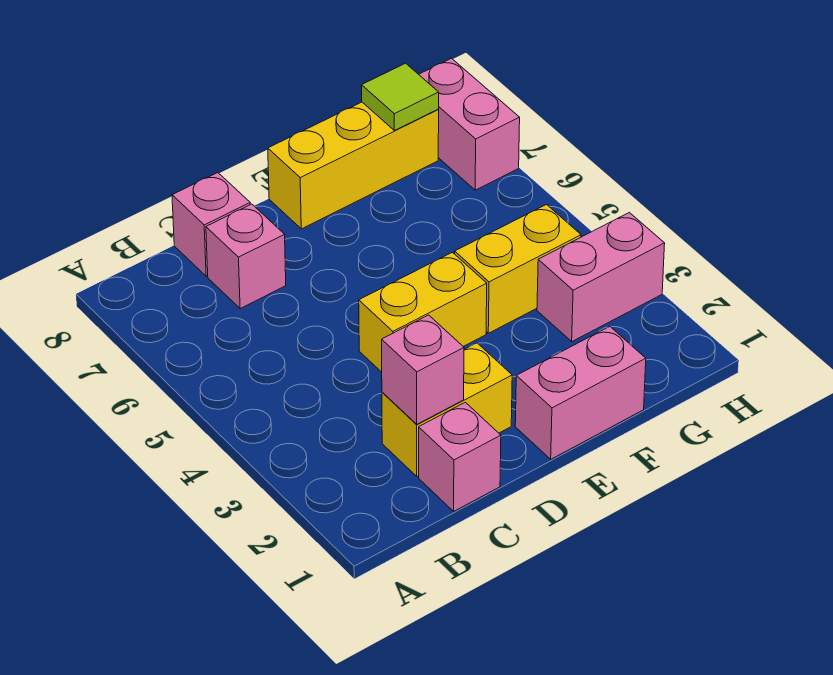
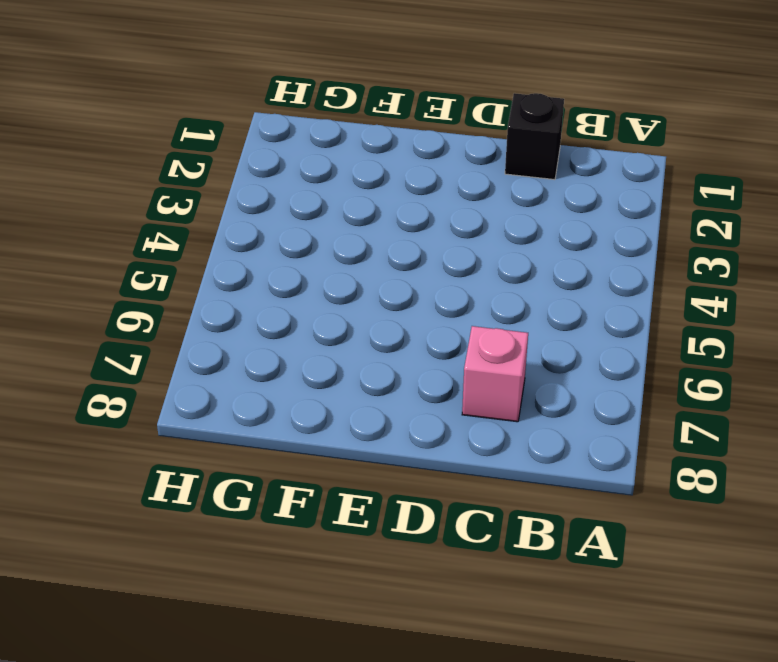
black brick C1 level 1 -> pink brick C1 level 1
none -> yellow brick C2:D2 level 1
none -> pink brick C8 level 1
none -> yellow brick D4:E4 level 1

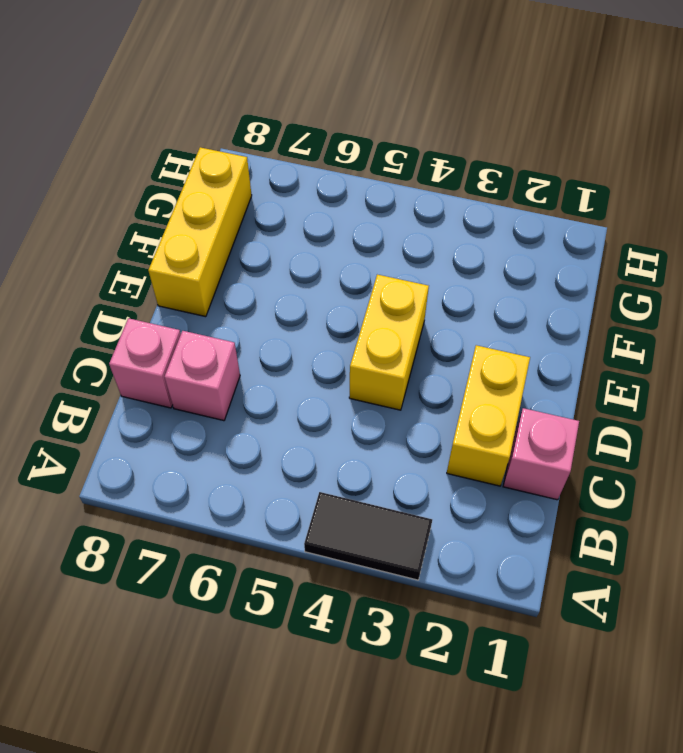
black tile A3:A4 level 1 -> none
none -> pink brick E1:F1 level 1
none -> yellow brick F4:G4 level 1
none -> pink brick G3:H3 level 1

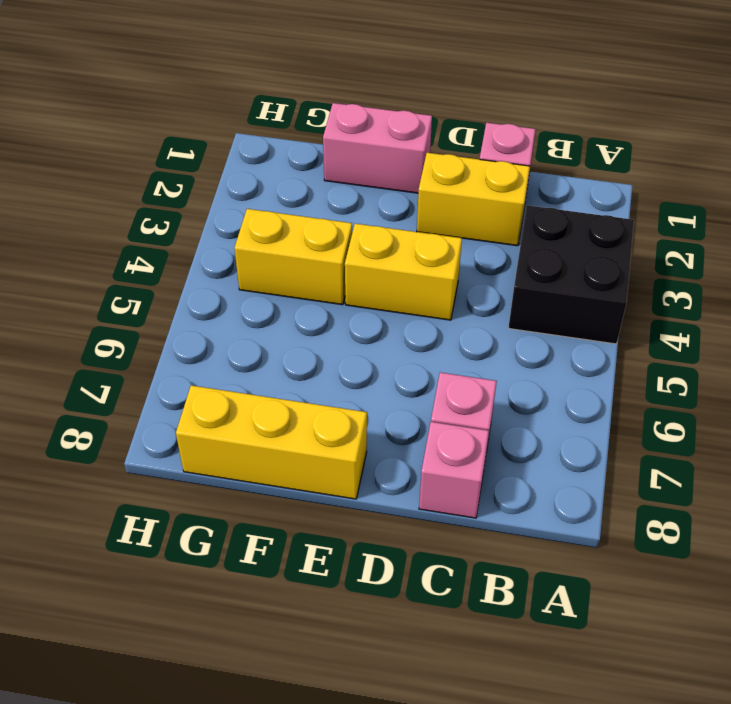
black brick A3:B4 level 1 -> none
none -> pink brick G3:H3 level 1
none -> pink brick H7:H8 level 1
none -> pink brick C2 level 2

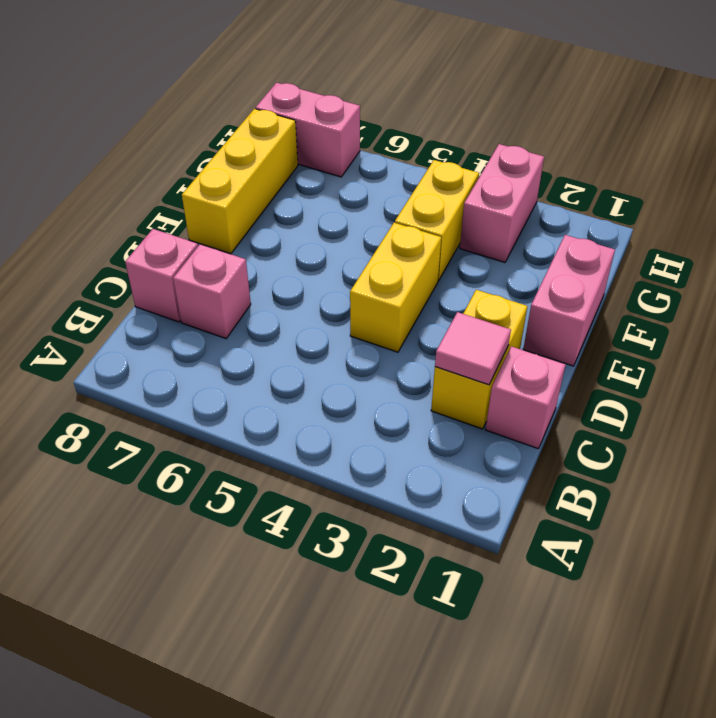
pink tile C2 level 2 -> pink brick C2 level 2
none -> lime tile G8 level 2

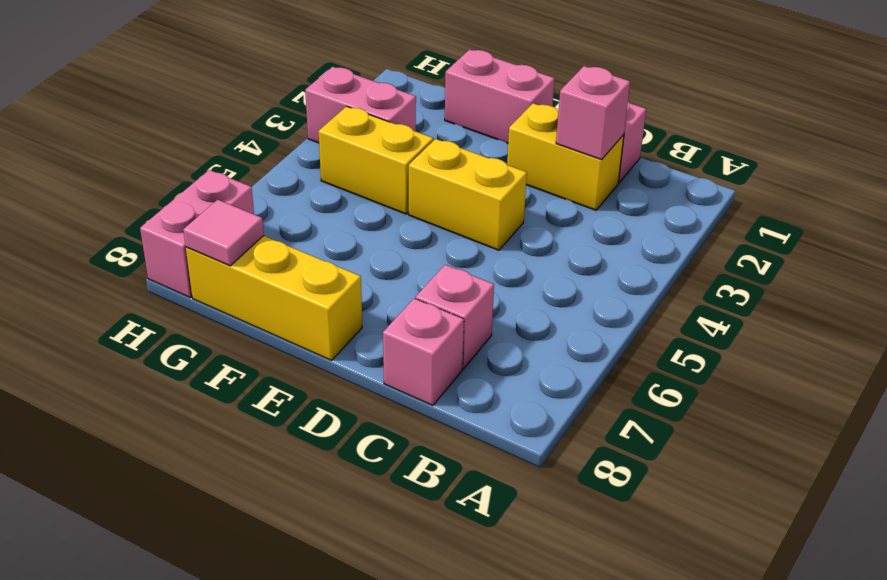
pink tile G8 level 2 -> lime tile G8 level 2

